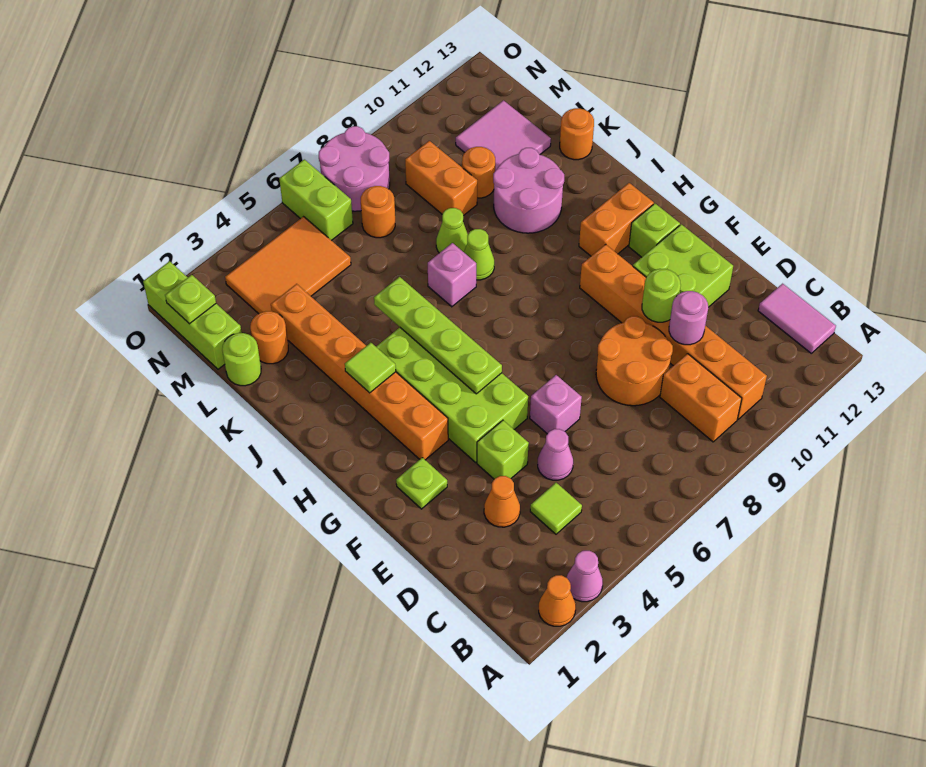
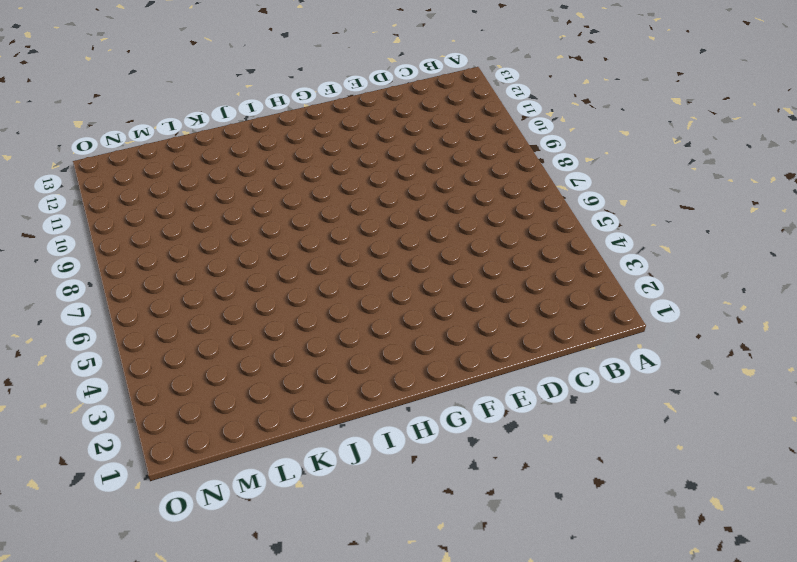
none -> orange cone A2 level 1
none -> pink cone A3 level 1
none -> orange brick B9:C9 level 1
none -> orange brick B10:G10 level 1

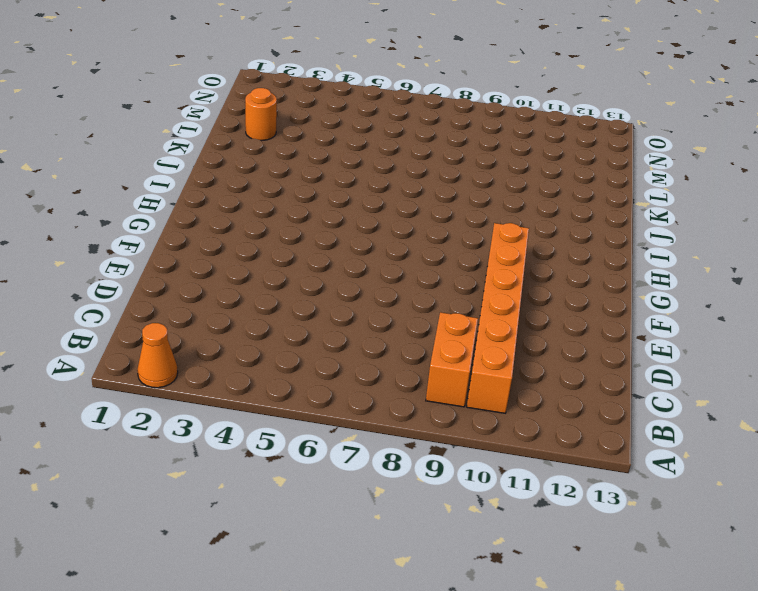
none -> pink cone A3 level 1
none -> pink tile B13:C13 level 1
none -> lime tile C4 level 1
none -> orange cone D3 level 1

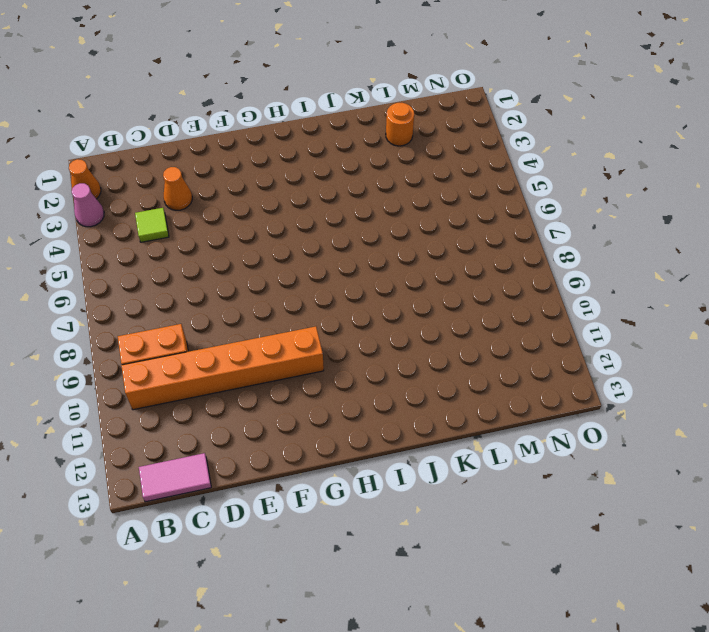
none -> pink cone D5 level 1
none -> orange round brick D8:E9 level 1
none -> lime brick E4 level 1
none -> pink brick E6 level 1

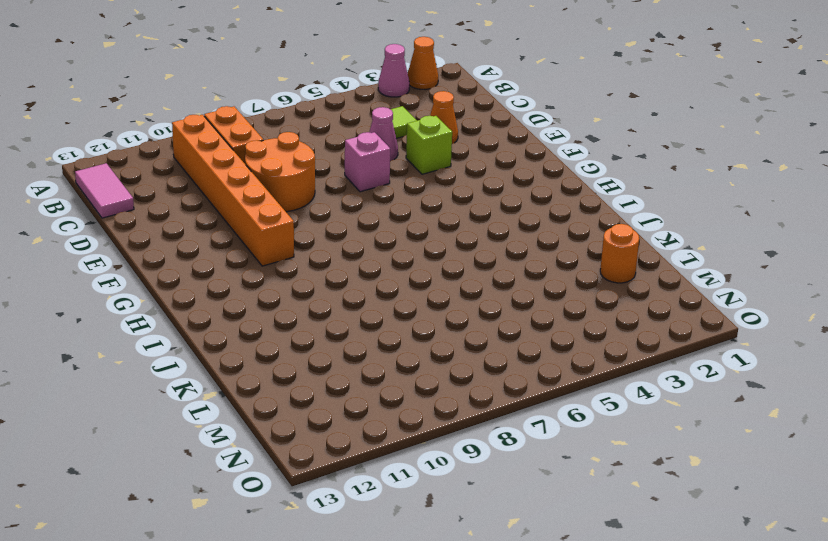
none -> lime brick E11:F12 level 1
none -> lime plate F2 level 1
none -> lime brick F4:I5 level 1
none -> orange brick G3:L3 level 1

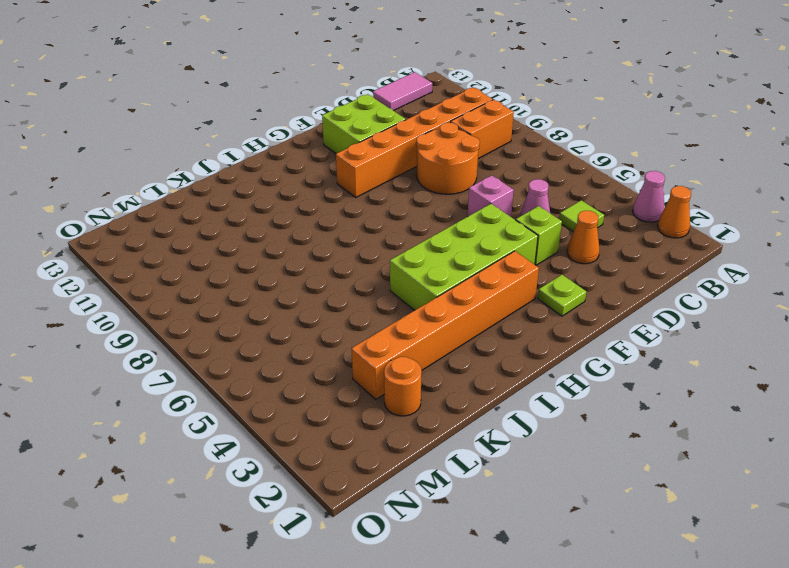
none -> lime brick G12 level 1
none -> orange brick H11:H12 level 1
none -> pink brick J7 level 1
none -> lime cone J8 level 1

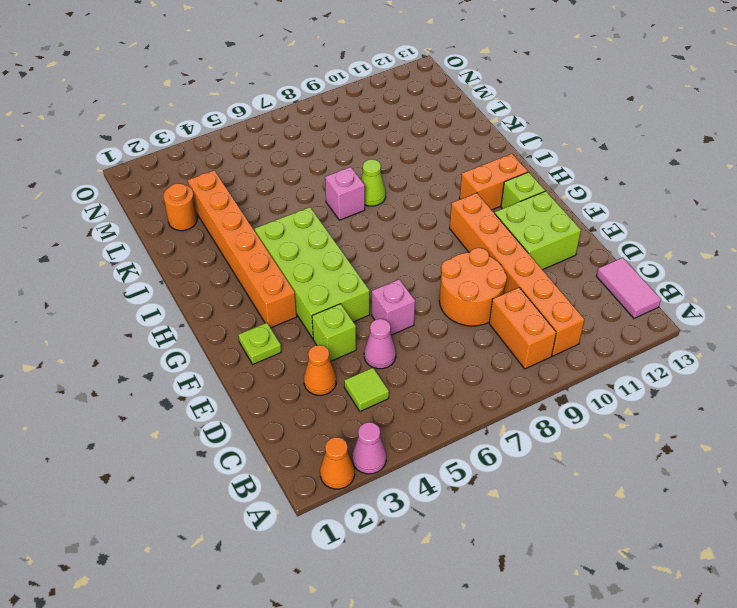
none -> pink round brick J10:K11 level 1
none -> lime cone K8 level 1
none -> orange round brick K13 level 1
none -> lime round brick L1 level 1

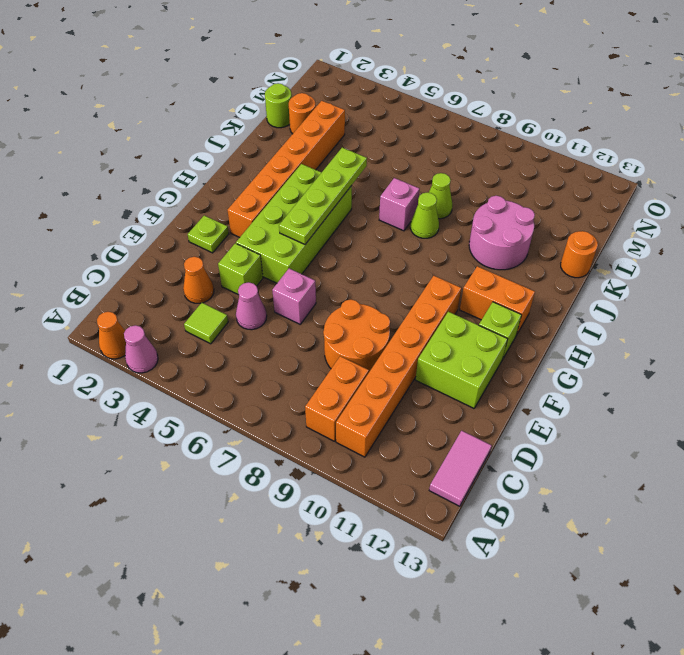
none -> orange brick L9:M9 level 1
none -> orange round brick L10 level 1
none -> pink tile L11:M12 level 1
none -> lime brick M1:O1 level 1

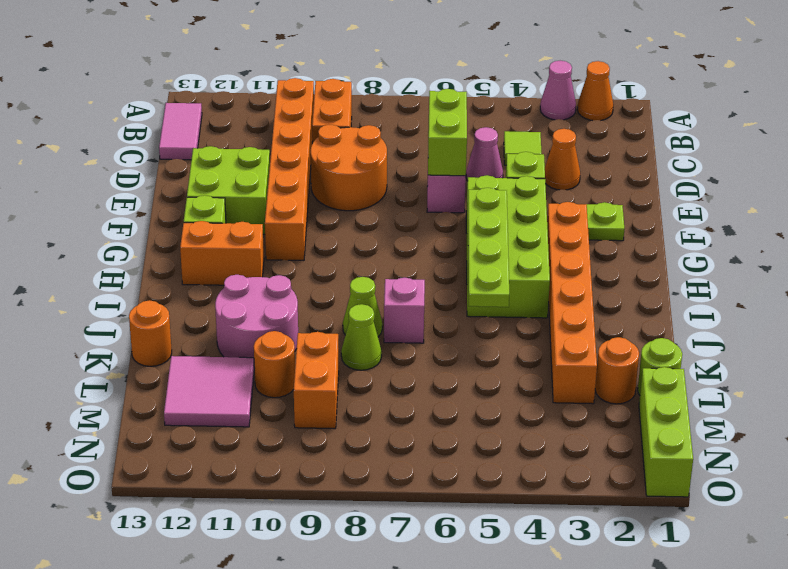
lime brick D6:E6 level 2 -> lime brick N6:O6 level 1
none -> orange tile M3:N5 level 1
none -> orange round brick M7 level 1
none -> pink round brick N7:O8 level 1
none -> pink round brick D10 level 2

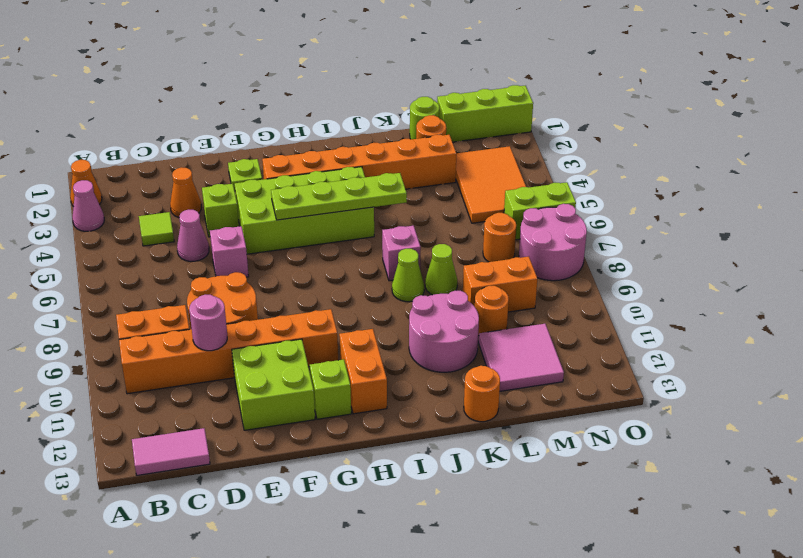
none -> lime round brick E10 level 2
none -> lime tile I3 level 2
none -> lime plate N1 level 2

